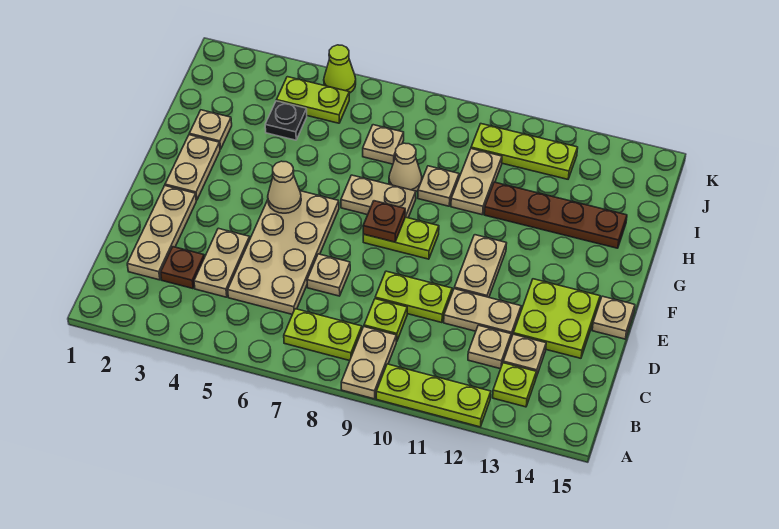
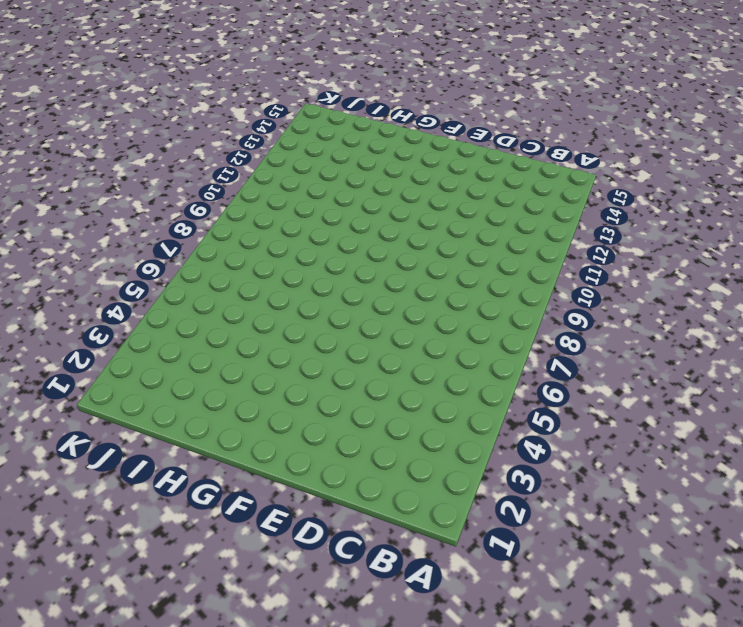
none -> tan plate A9:B9 level 1
none -> lime plate A10:A12 level 1
none -> lime plate B7:B8 level 1
none -> lime plate B13 level 1

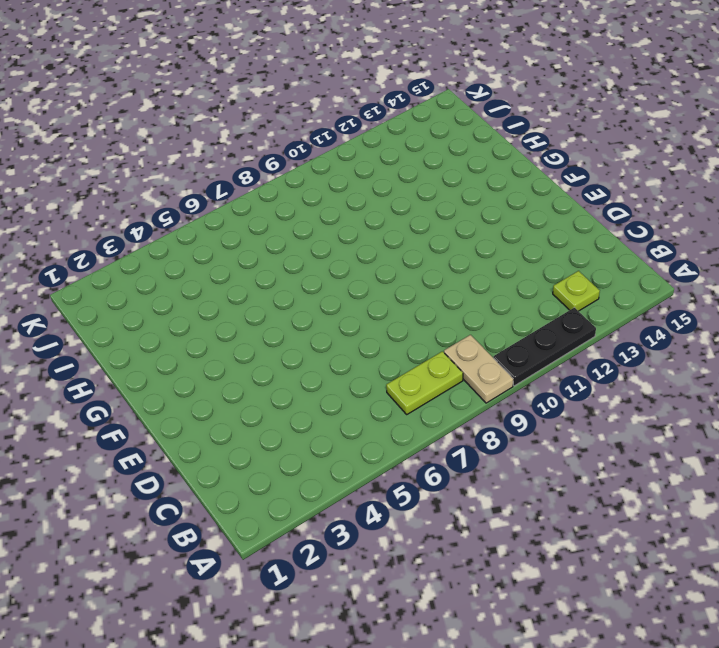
black plate A10:A12 level 1 -> lime plate A10:A12 level 1
none -> tan plate C2:E2 level 1
none -> brown plate C3 level 1
none -> tan plate C4:D4 level 1
none -> tan plate C5:F6 level 1

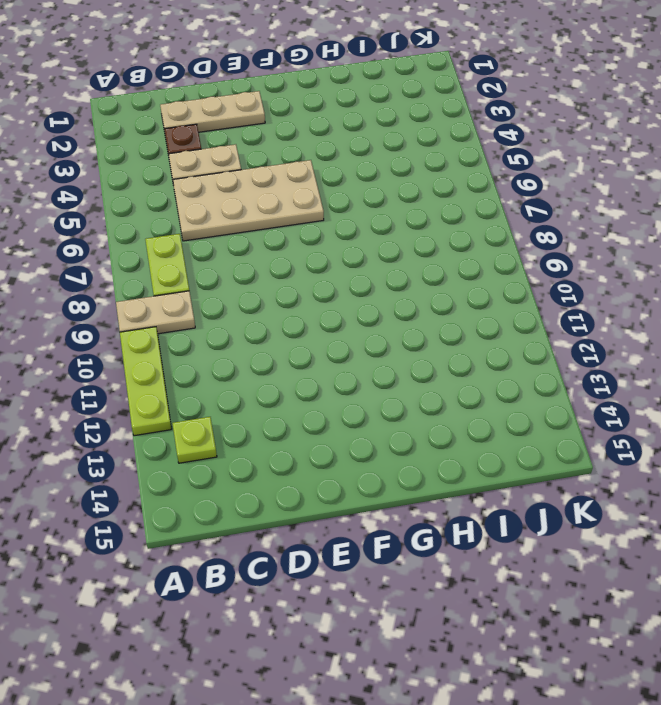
none -> lime plate C9 level 1
none -> tan plate C12 level 1
none -> tan plate C13 level 1
none -> tan plate D7 level 1

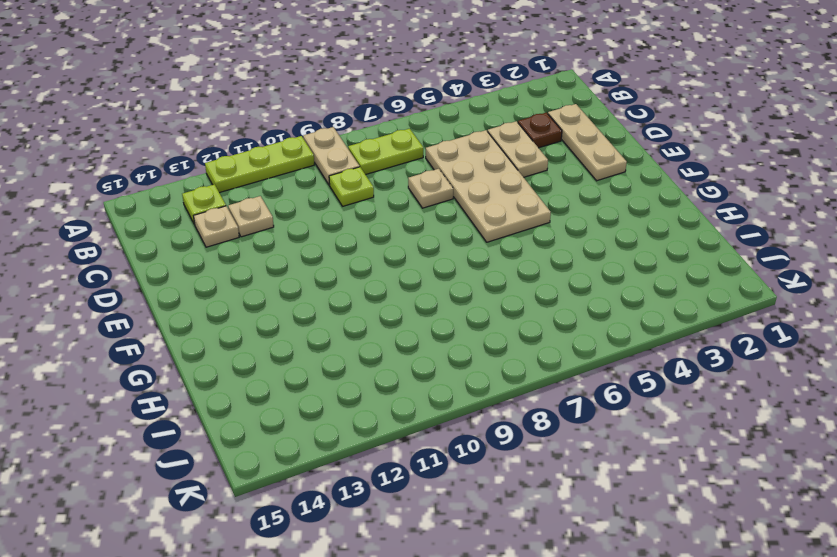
none -> lime plate D9:D10 level 1
none -> tan plate D11:D12 level 1
none -> lime plate D13:E14 level 1
none -> tan plate E11:F11 level 1

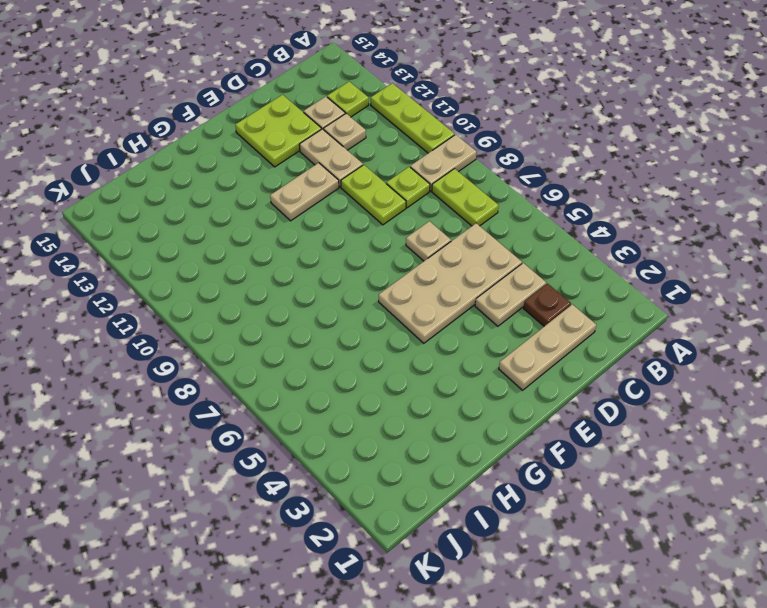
none -> tan plate E15 level 1
none -> tan plate F2:G2 level 1
none -> lime plate F8:F9 level 1
none -> tan plate G7:G8 level 1

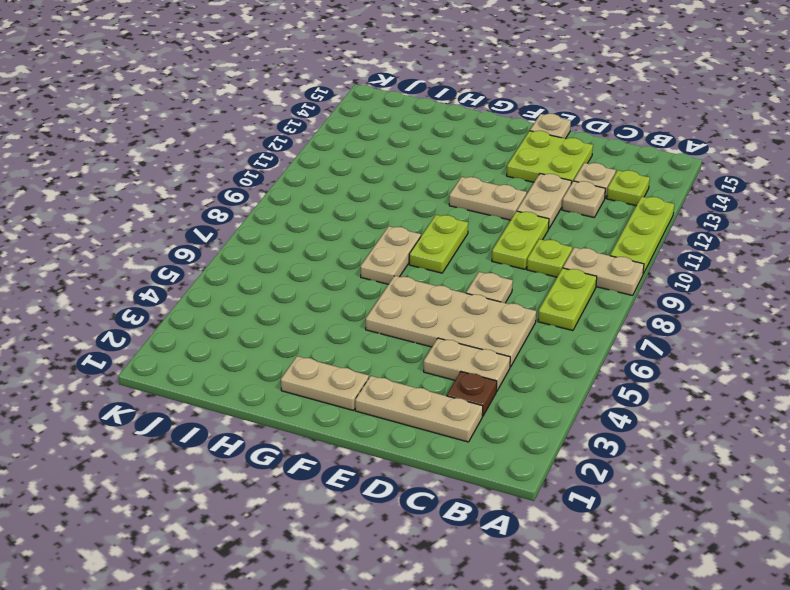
none -> tan plate H2 level 1
none -> tan cone H8 level 1
none -> tan plate H9 level 1
none -> tan plate H10:I10 level 1

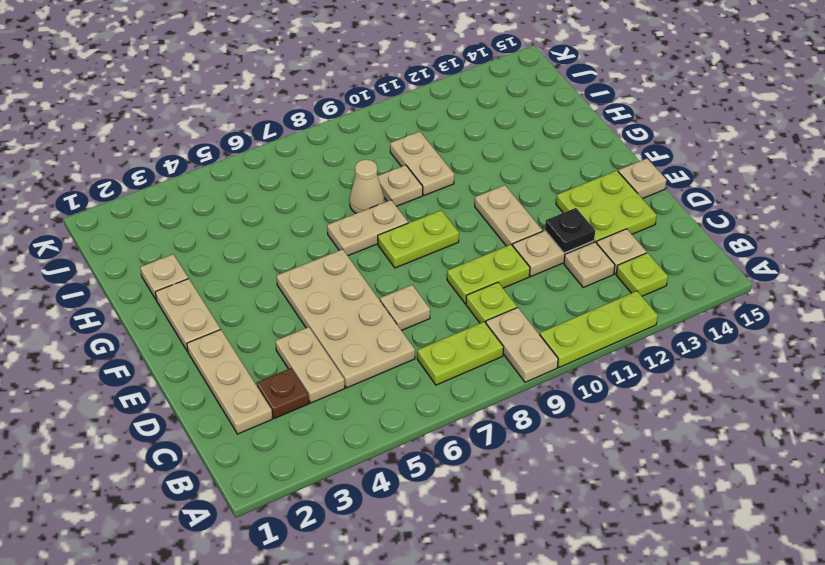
black plate D12 level 2 -> black plate I4 level 1
none -> brown plate H11:H14 level 1
none -> tan plate I7 level 1
none -> lime plate J4:J5 level 1
none -> lime plate J10:J12 level 1

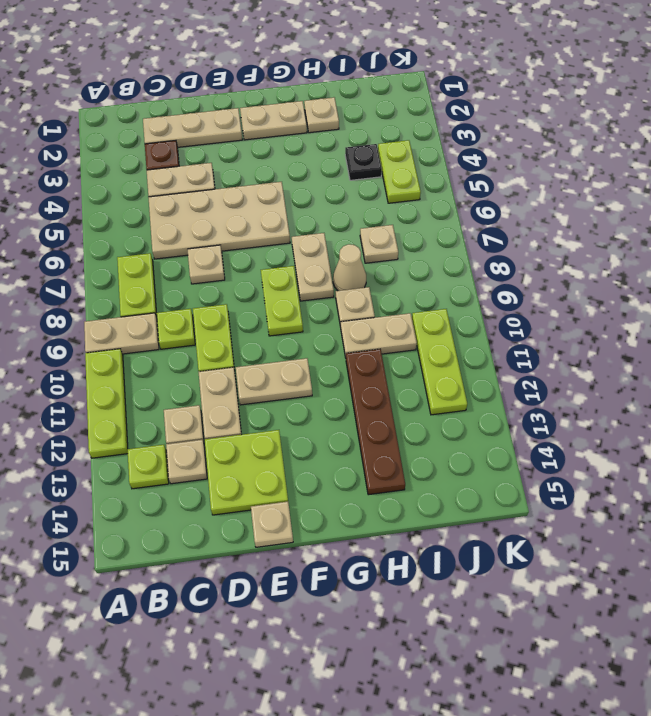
none -> lime cone K5 level 1
none -> tan cone F5 level 2
none -> brown plate F8 level 2

